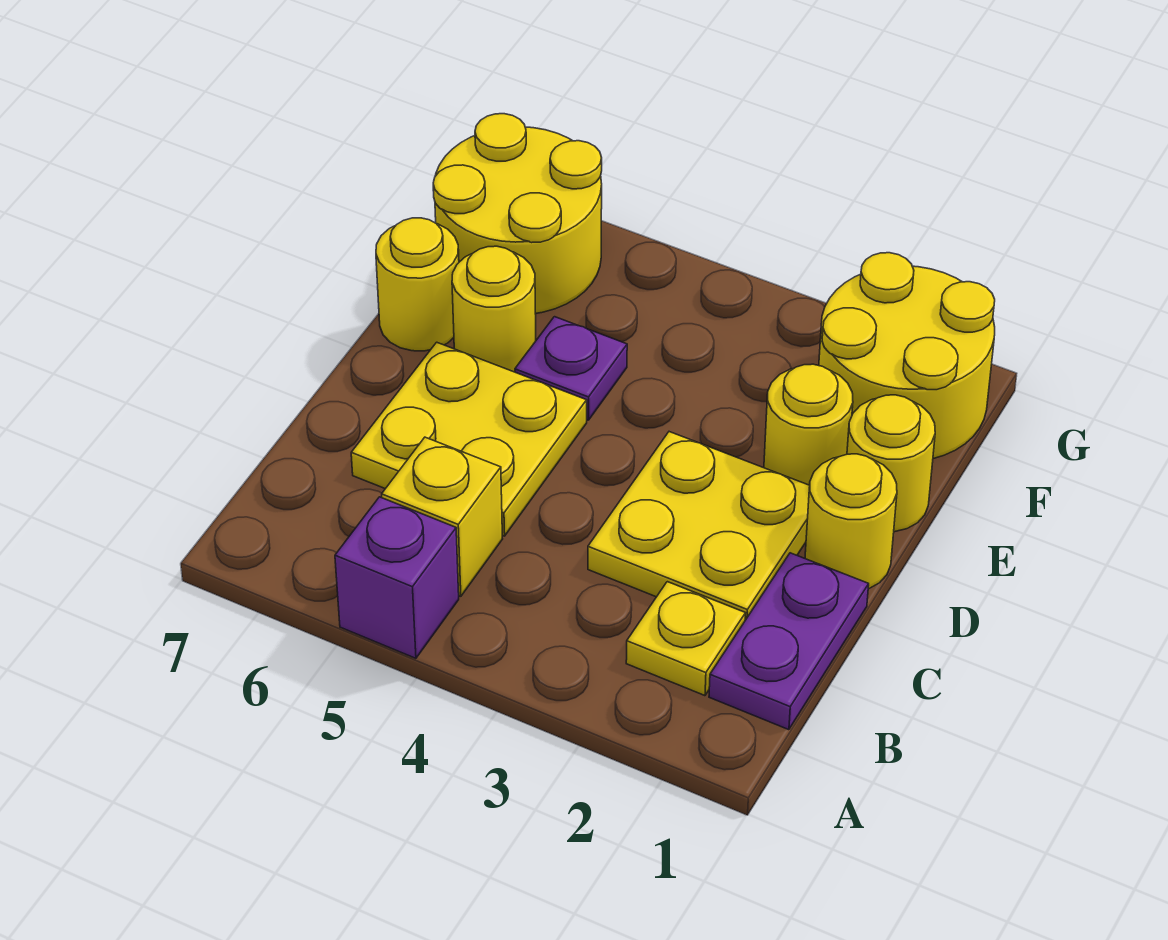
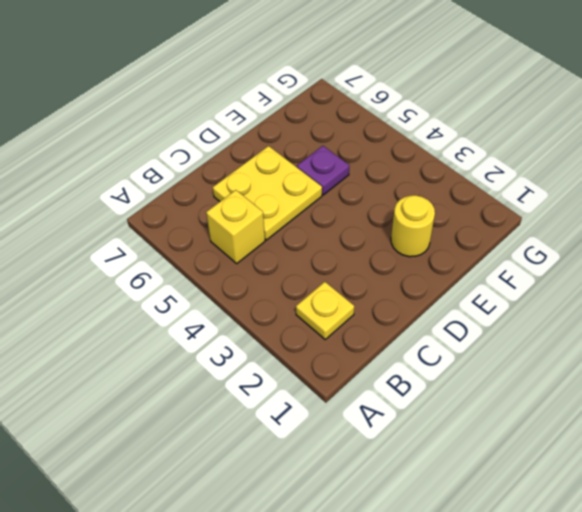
none -> purple brick A5 level 1
none -> purple plate B1:C1 level 1
none -> yellow plate C2:D3 level 1

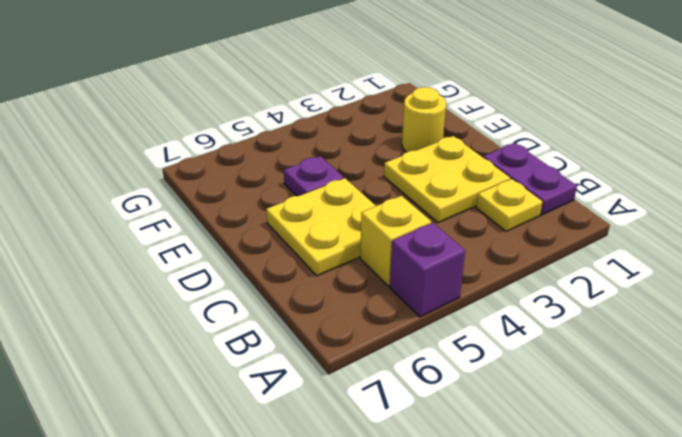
none -> yellow round brick D1 level 1
none -> yellow round brick E1 level 1
none -> yellow round brick E6 level 1

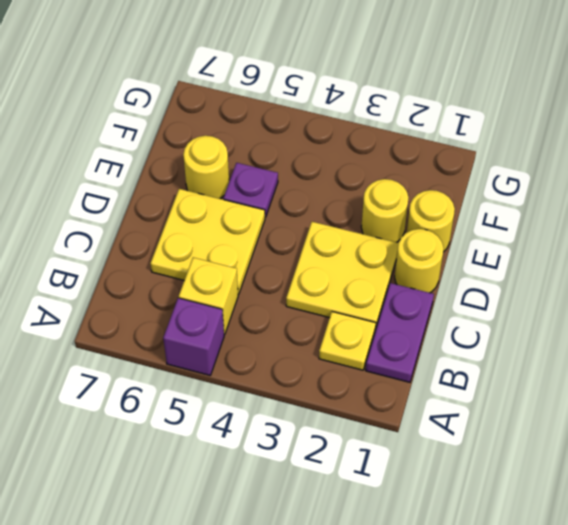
none -> yellow round brick E7 level 1
none -> yellow round brick F1:G2 level 1
none -> yellow round brick F6:G7 level 1

